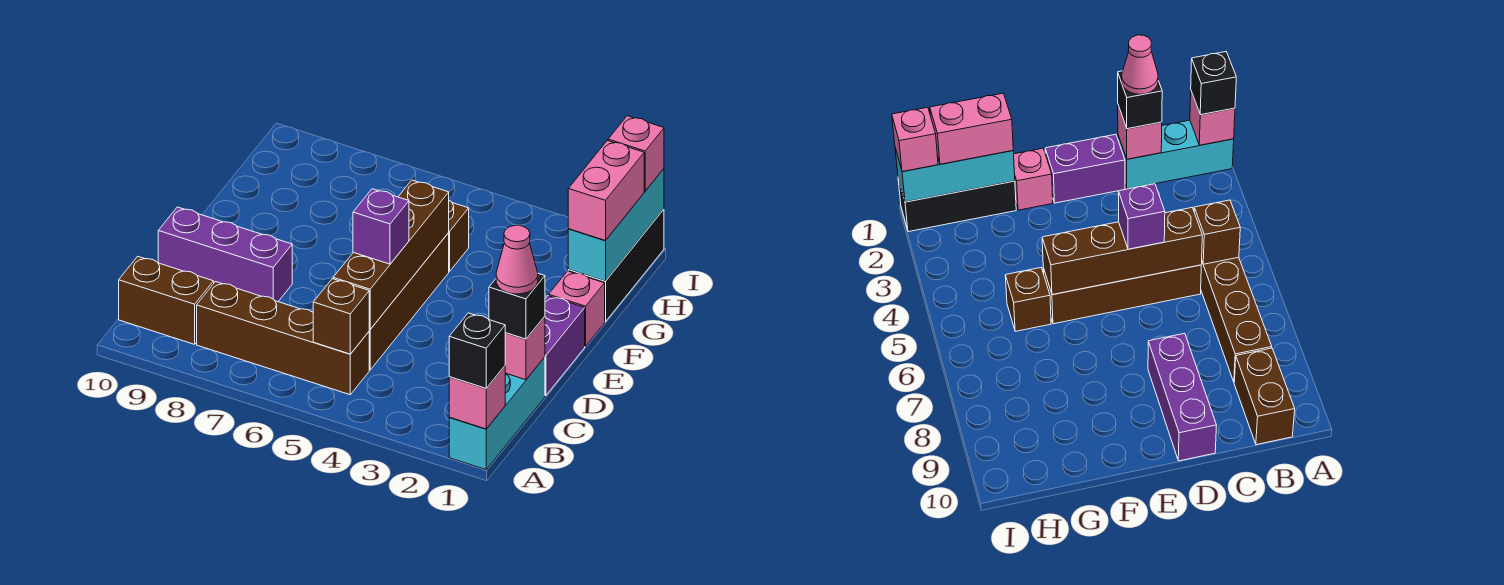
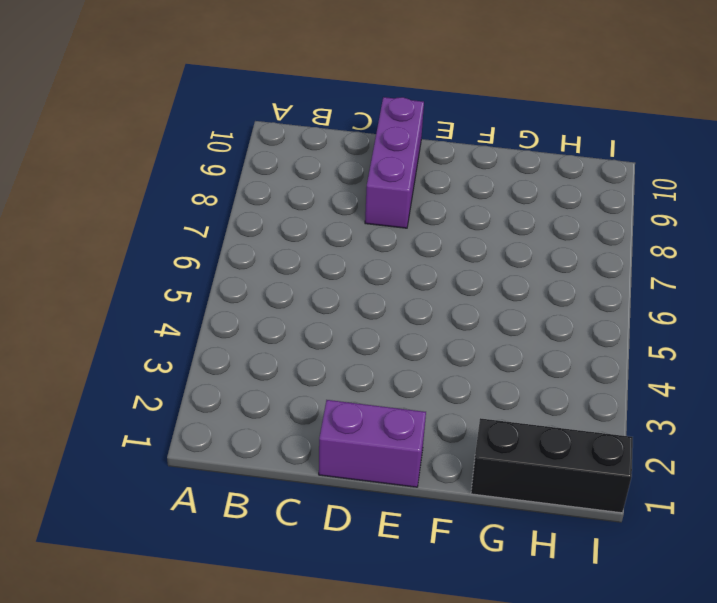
none -> cyan brick A1:C1 level 1
none -> brown brick B5:B8 level 1
none -> brown brick B9:B10 level 1

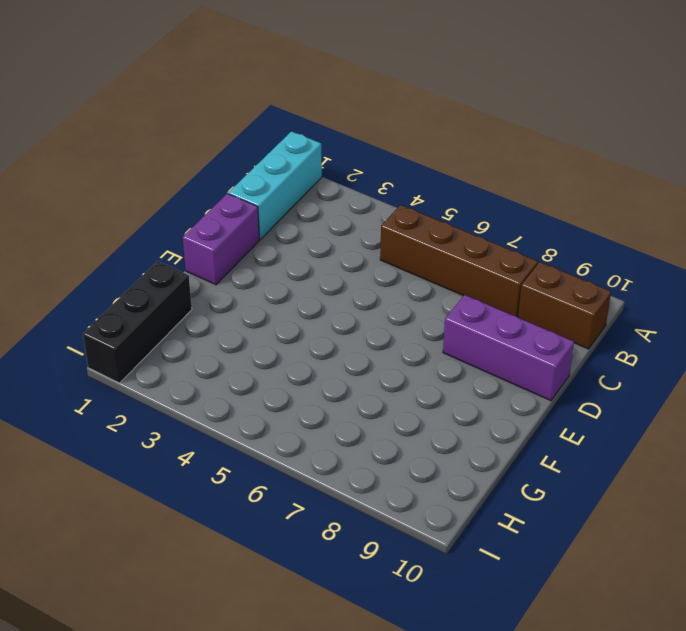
none -> brown brick C5:F5 level 1
none -> pink brick F1 level 1
none -> brown brick G5 level 1

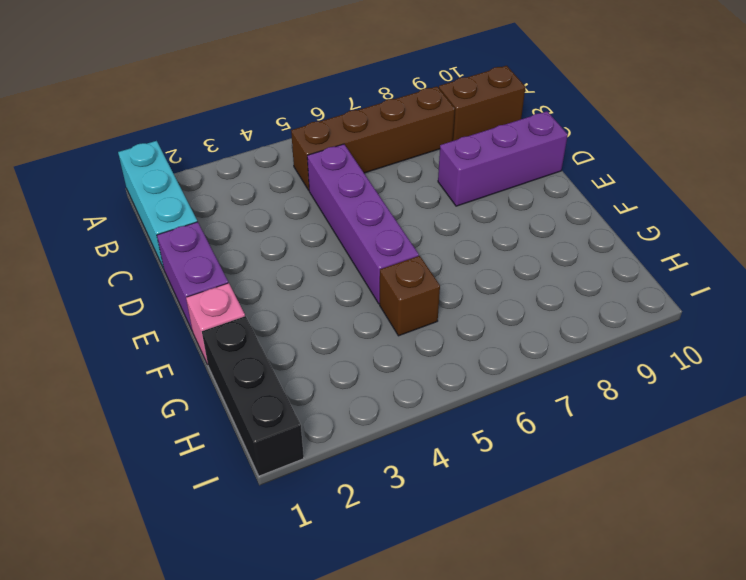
purple brick C5:F5 level 1 -> brown brick C5:F5 level 1
none -> pink brick A1 level 2
none -> brown brick B5 level 2
none -> pink brick C1 level 2

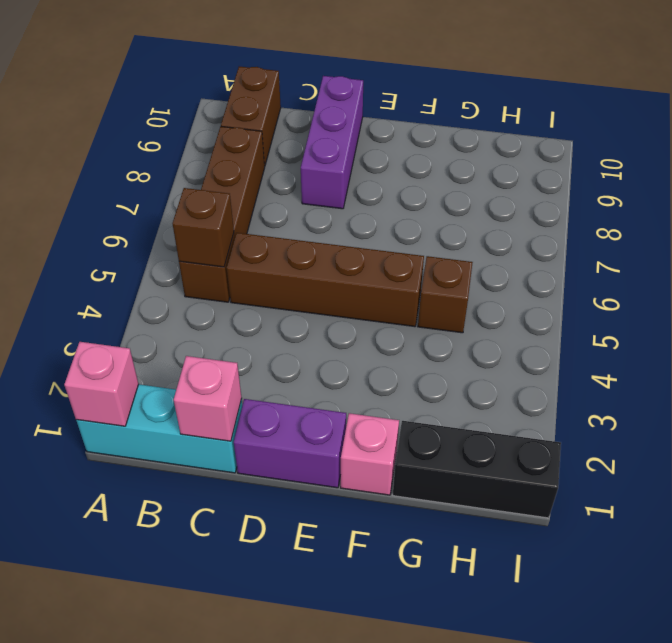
none -> brown brick C5:F5 level 2
none -> cyan brick G1:I1 level 2
none -> black brick A1 level 3

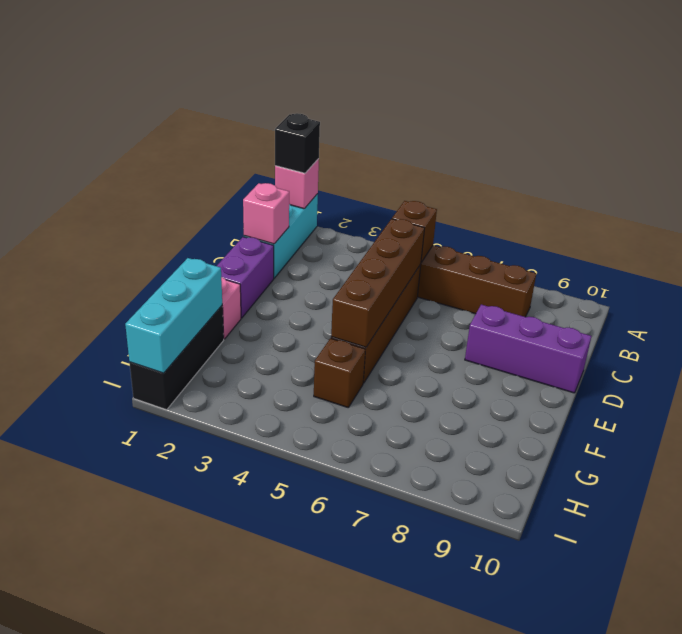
none -> brown brick B9:B10 level 1
none -> black brick C1 level 3
none -> purple brick D5 level 3

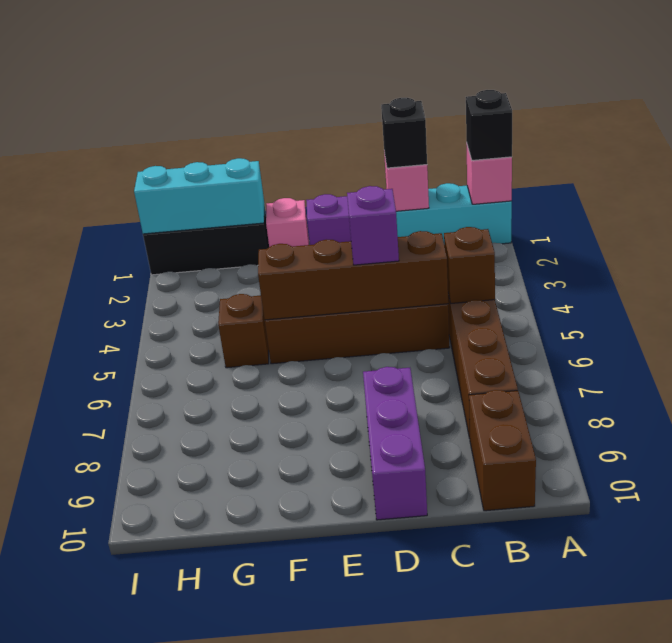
none -> pink brick G1:H1 level 3
none -> pink brick I1 level 3
none -> pink cone C1 level 4

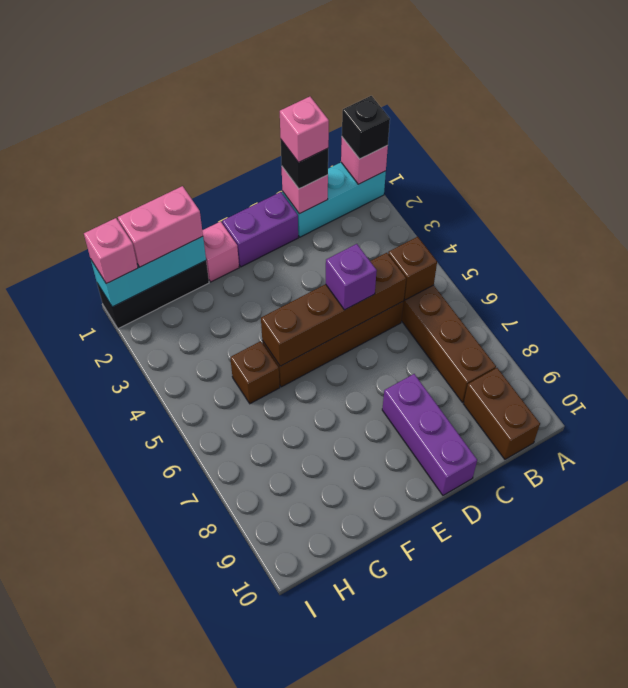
pink brick C1 level 4 -> pink cone C1 level 4

